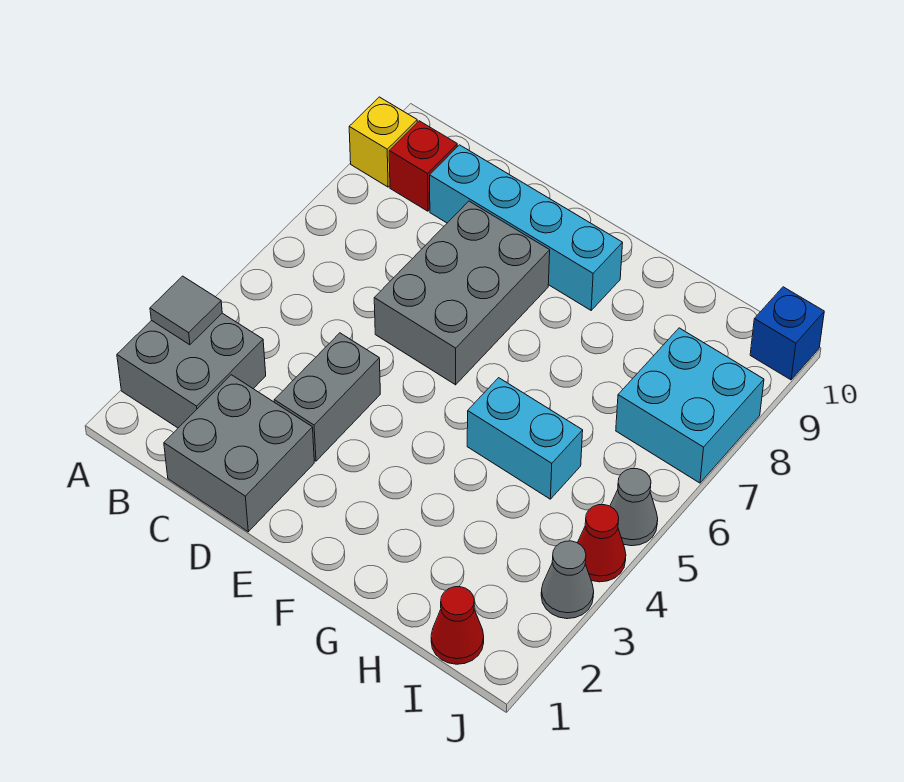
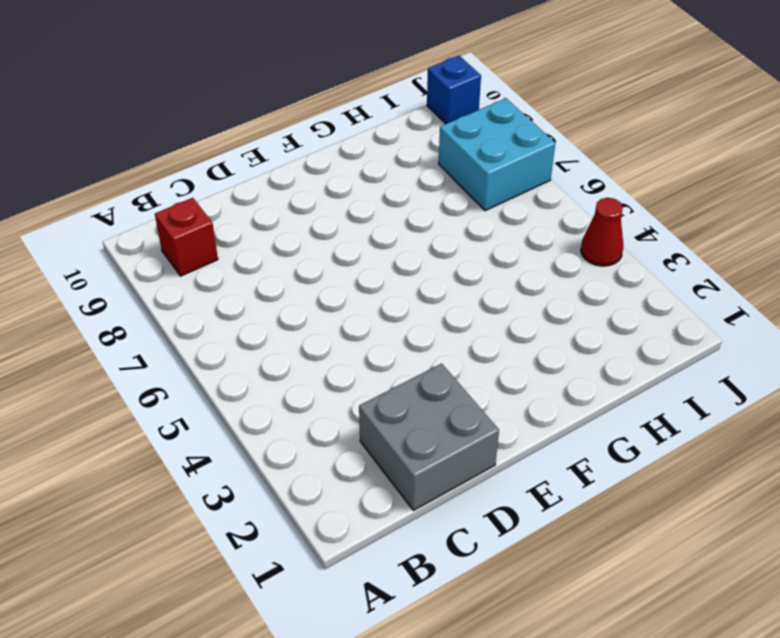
none -> grey brick A2:B3 level 1
none -> yellow brick A9 level 1
none -> cyan brick C9:F9 level 1

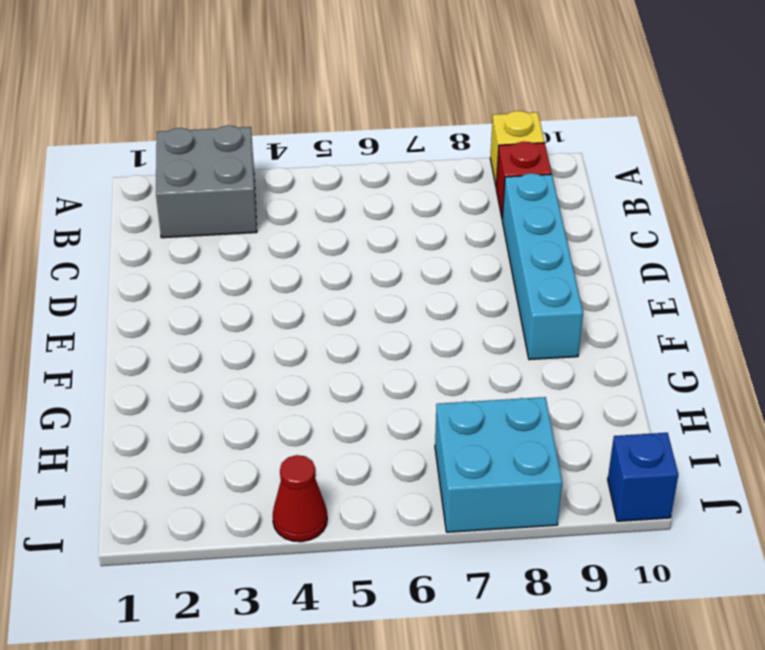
none -> grey brick C1:D2 level 1
none -> grey brick D3:D4 level 1
none -> grey brick D6:E8 level 1

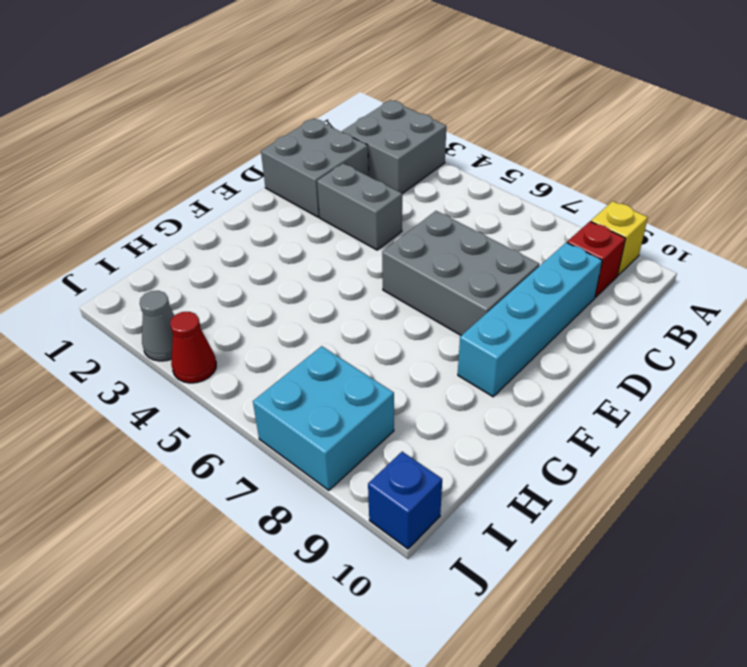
none -> cyan brick G5:H5 level 1
none -> red cone I1 level 1
none -> grey cone J5 level 1

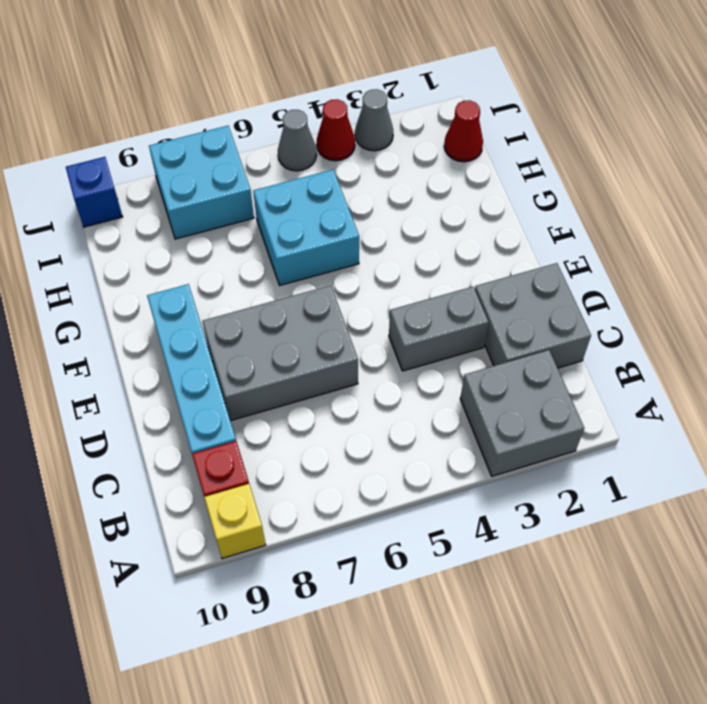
cyan brick G5:H6 level 1 -> cyan brick G5:H5 level 1
none -> grey tile A3 level 2

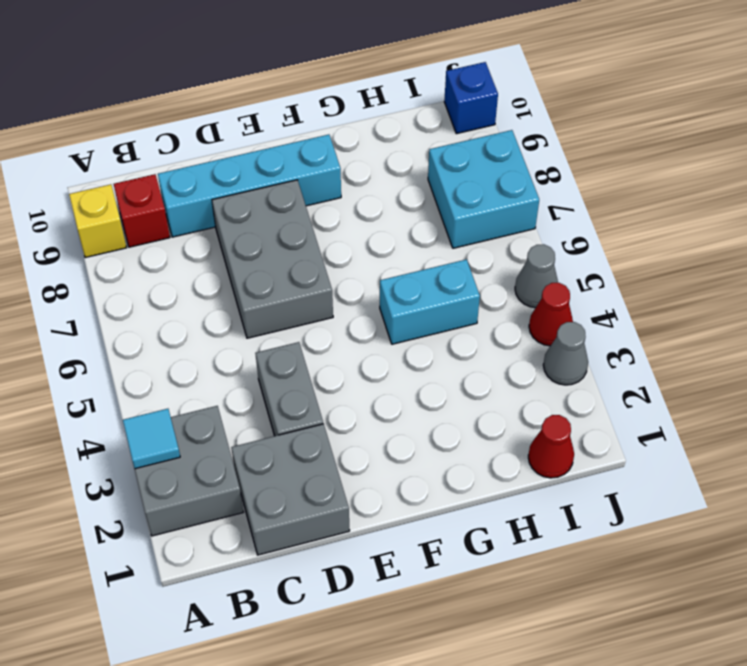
cyan tile A3 level 2 -> grey tile A3 level 2

